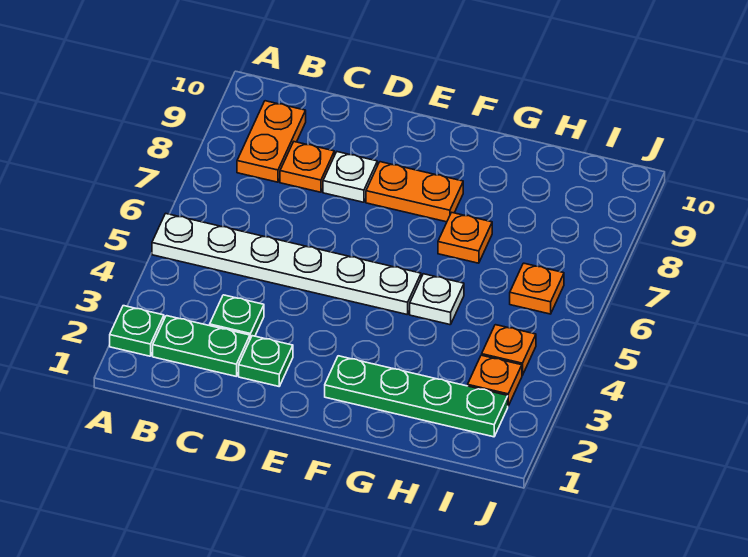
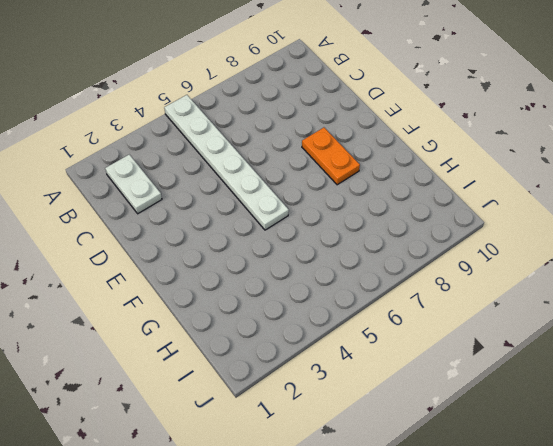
white plate B2:C2 level 1 -> green plate B2:C2 level 1
none -> green plate A2 level 1
none -> orange plate B8:B9 level 1
none -> green plate C3 level 1

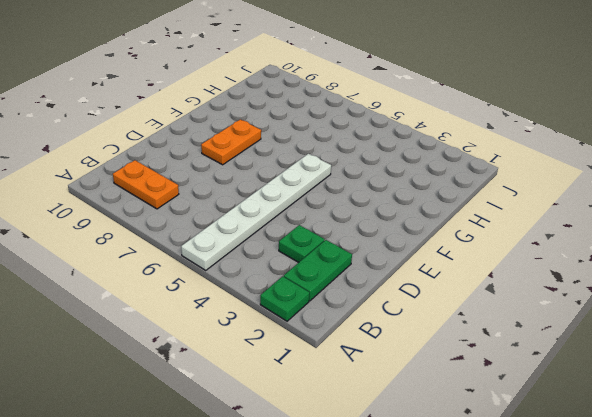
none -> orange plate C8 level 1
none -> green plate D2 level 1
none -> white plate D8 level 1

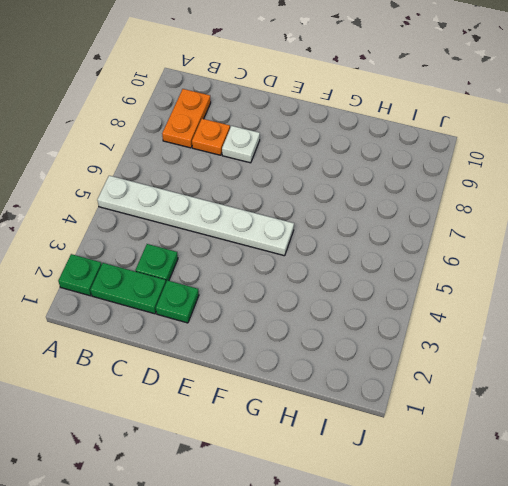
none -> orange plate E8:F8 level 1
none -> green plate F2:I2 level 1
none -> white plate G5 level 1

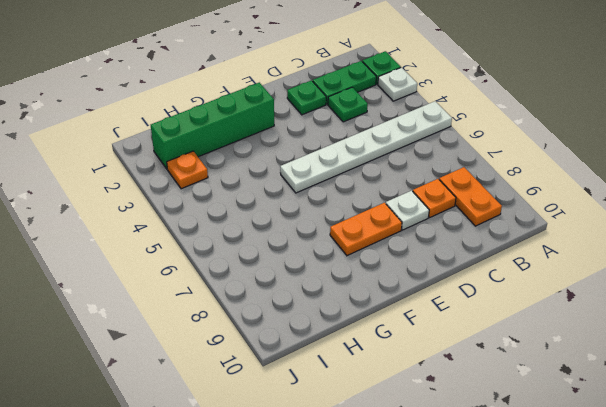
white plate A3 level 1 -> white plate G5 level 1
green brick F2:I2 level 1 -> green plate F2:I2 level 1
none -> orange plate G7 level 1
none -> orange plate I4 level 1
none -> orange plate I6 level 1

